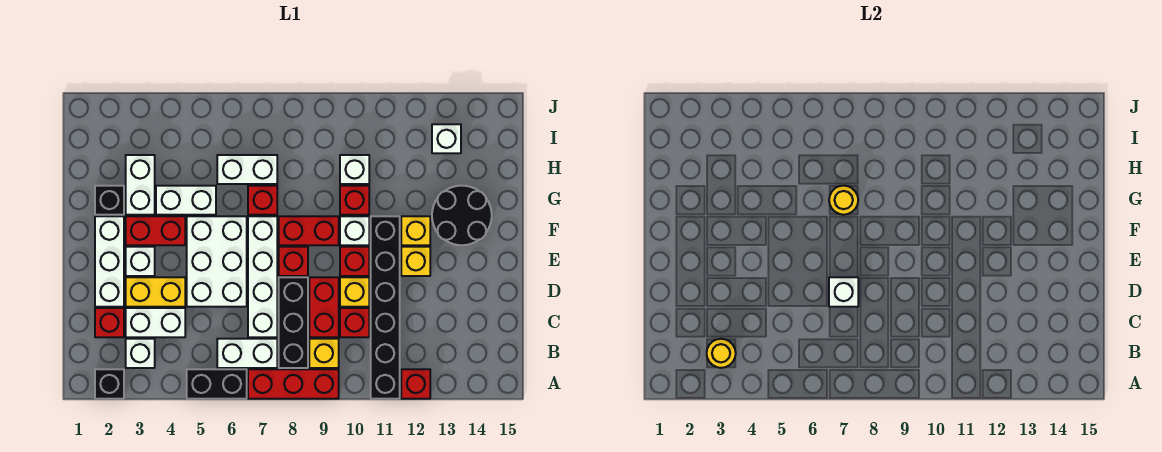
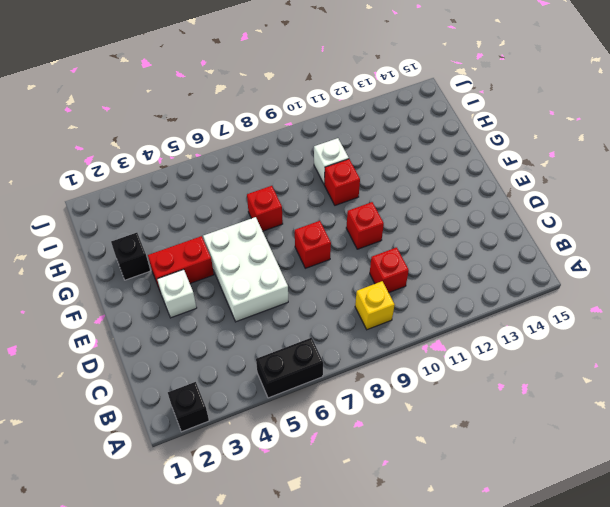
none -> red brick A7:A9 level 1
none -> black brick A11:F11 level 1
none -> red brick A12 level 1
none -> white brick B3 level 1

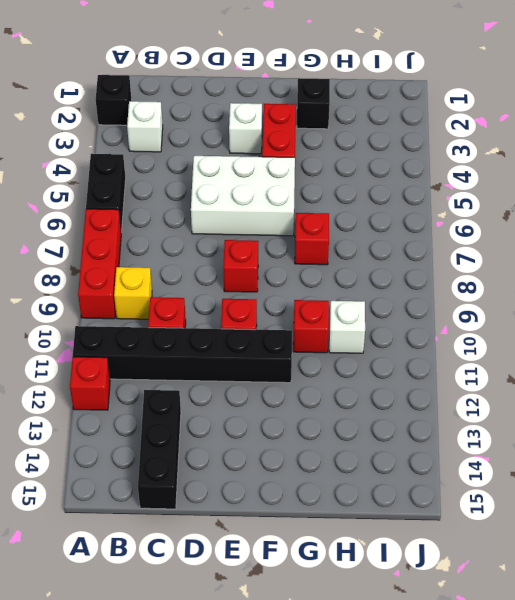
black brick C13:C15 level 1 -> black brick B8:D8 level 1
none -> white brick B6:B7 level 1
none -> red brick C2 level 1
none -> white brick C3:C4 level 1
none -> white brick C7:F7 level 1

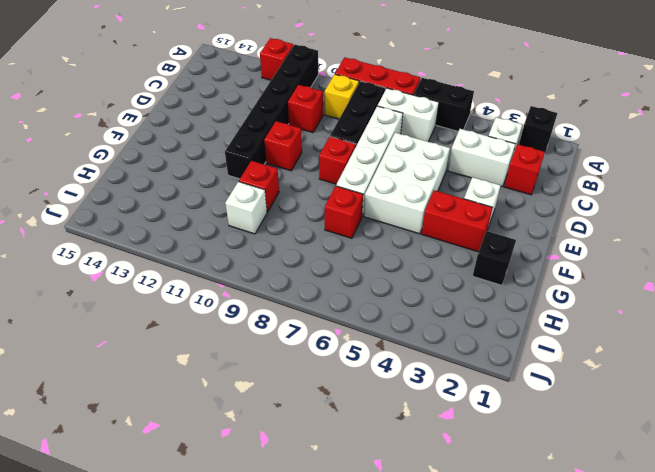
none -> red brick C9:D9 level 1
none -> white brick D2:F2 level 1
none -> yellow brick D3:D4 level 1
none -> yellow brick D10 level 1

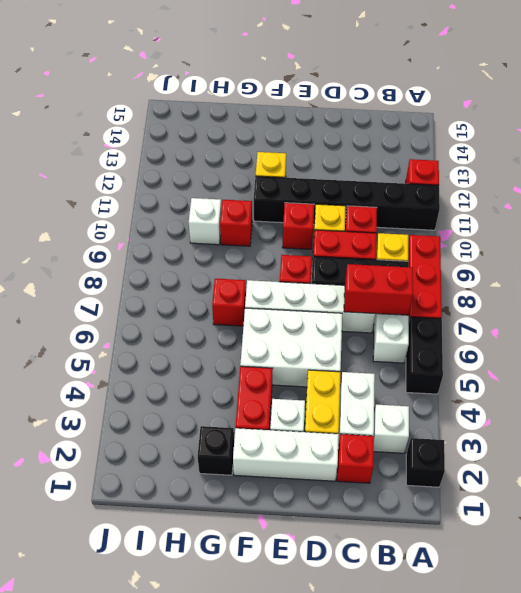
red brick B7:C7 level 2 -> red brick F8:F9 level 1
none -> yellow brick E12 level 1
none -> white brick F10 level 1
none -> black round brick F13:G14 level 1
none -> white brick G3:H3 level 1

